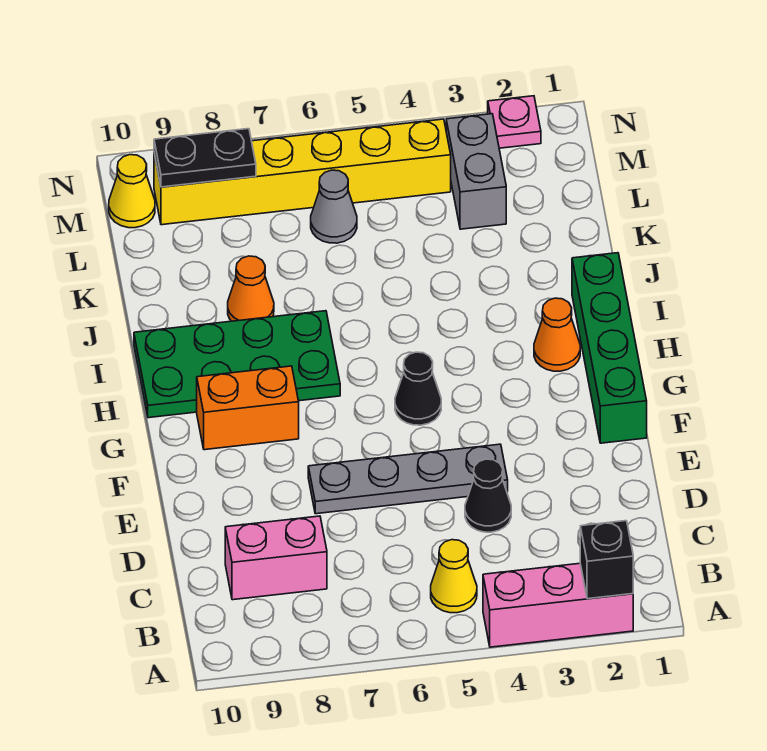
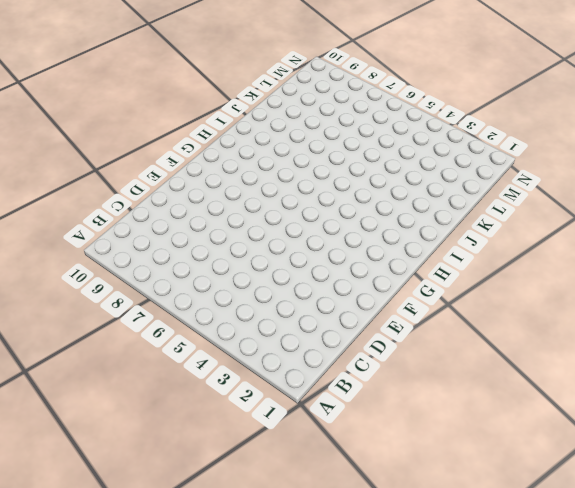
none -> pink brick A2:A4 level 1
none -> yellow cone B5 level 1
none -> pink brick C8:C9 level 1

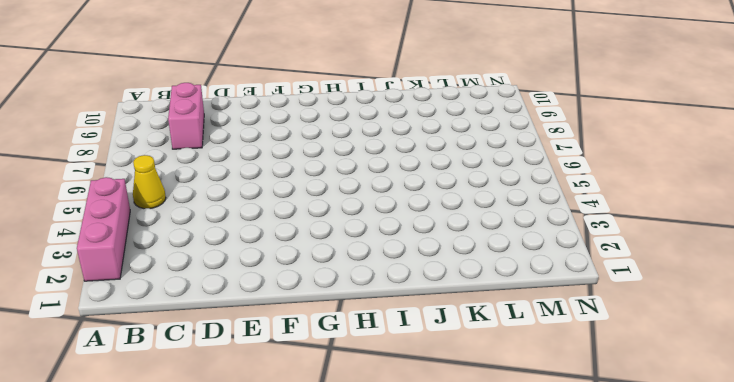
none -> black cone D4 level 1
none -> grey plate E4:E7 level 1
none -> green brick F1:I1 level 1

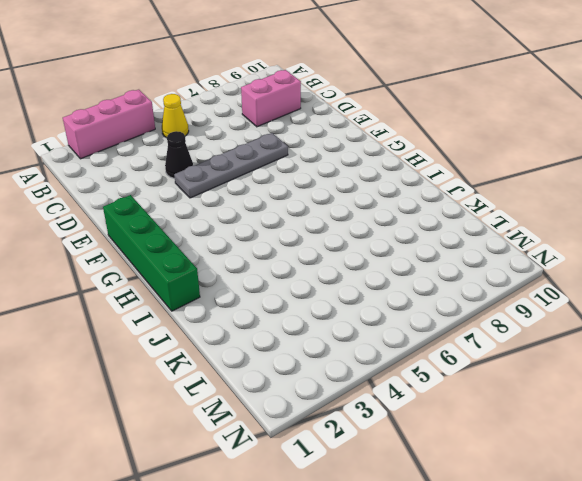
none -> black cone G5 level 1
none -> orange brick G8:G9 level 1
none -> orange cone H2 level 1

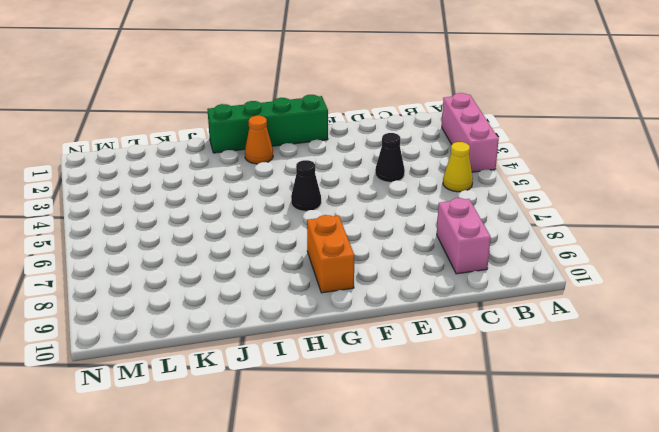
none -> grey plate E4:E7 level 1
none -> green plate H7:I10 level 1
none -> orange cone J8 level 1

